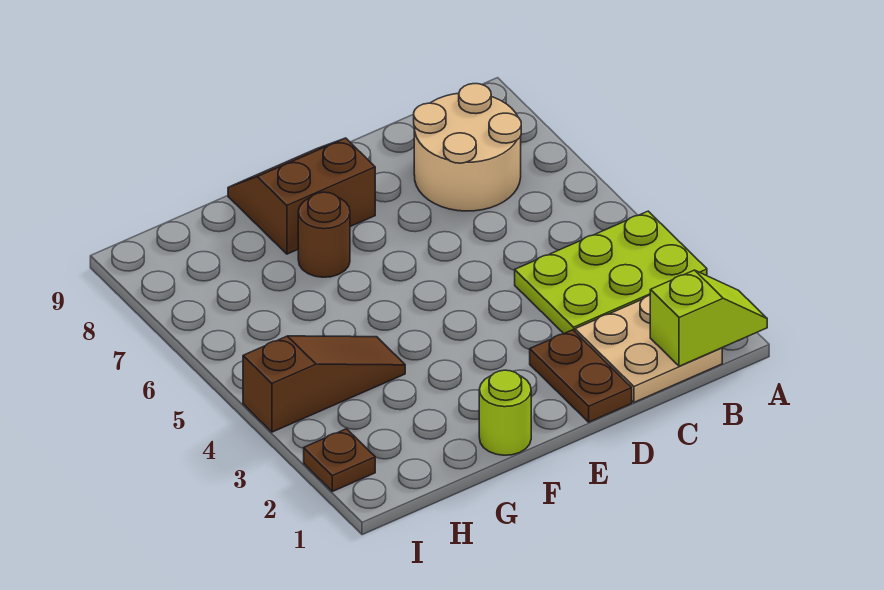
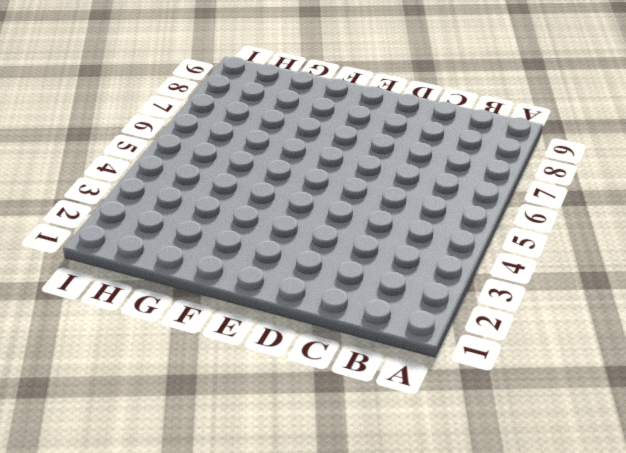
none -> lime plate A3:C4 level 1
none -> tan plate B1:C2 level 1

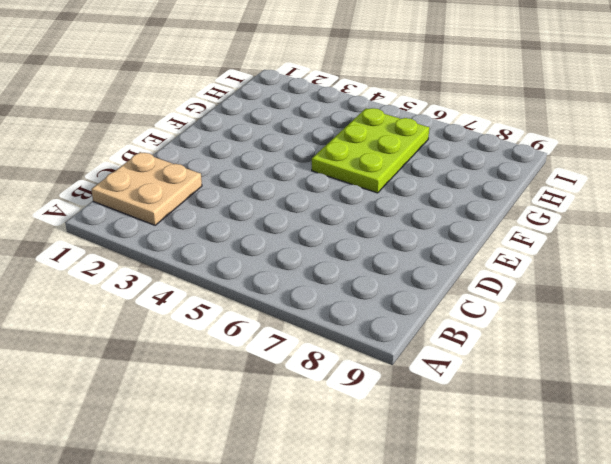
lime plate F5:H6 level 1 -> lime plate A3:C4 level 1
none -> tan round brick B7:C8 level 1
none -> brown plate D1:D2 level 1

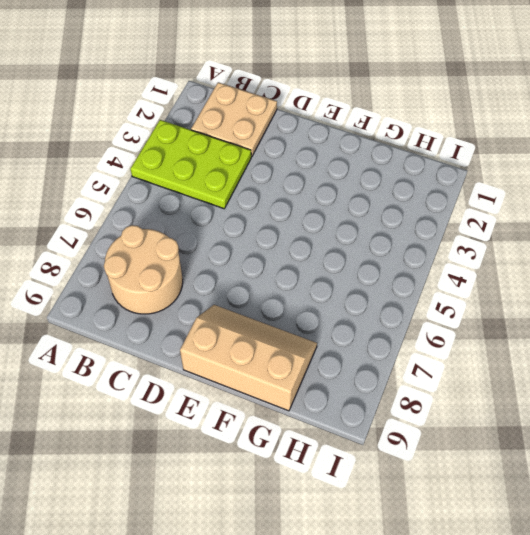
tan slope E8:G9 level 1 top 9 -> brown slope E8:F9 level 1 top 8
none -> brown plate D1:D2 level 1
none -> lime round brick F1 level 1

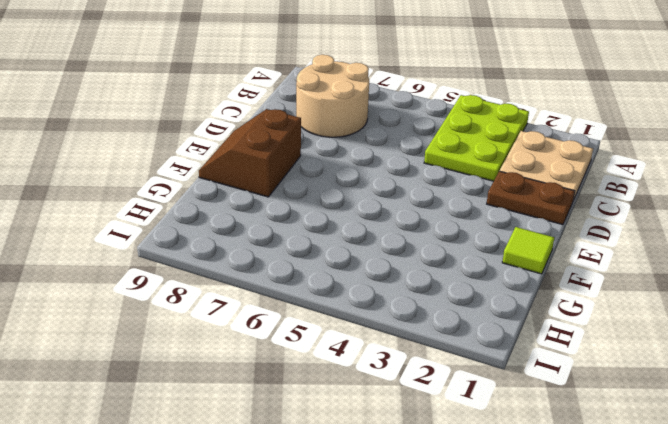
lime tile F1 level 1 -> lime round brick F1 level 1
none -> brown round brick F7 level 1
none -> brown slope G4:I4 level 1 top I

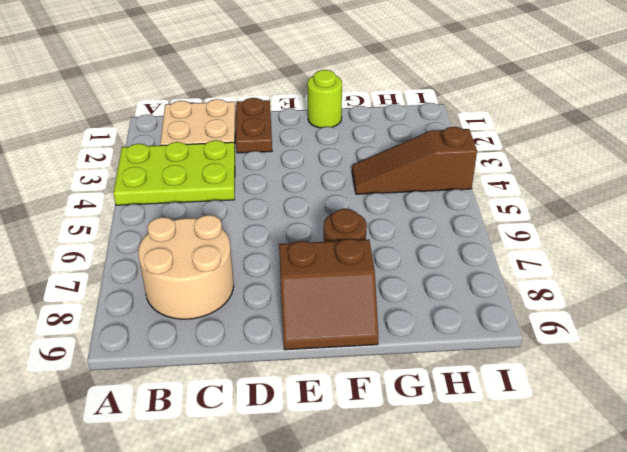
none -> brown plate I2 level 1
none -> lime slope A1:B1 level 2 top B

